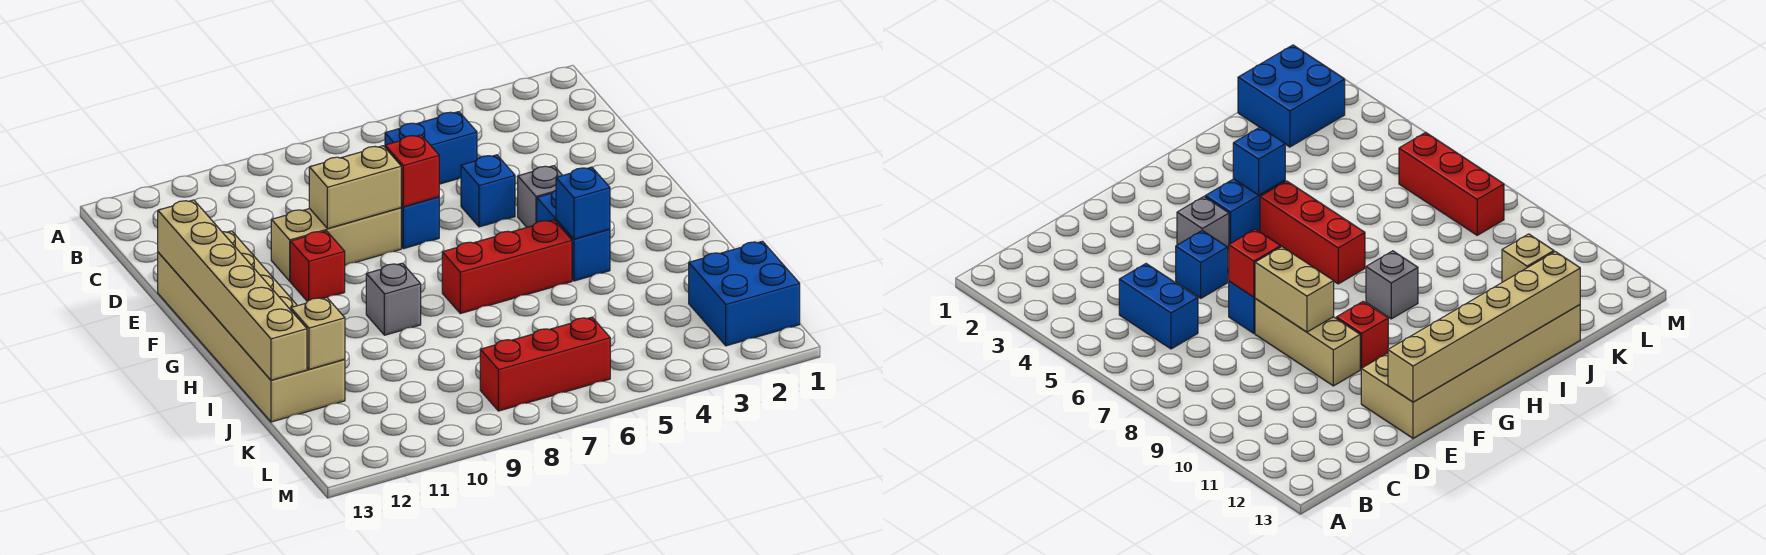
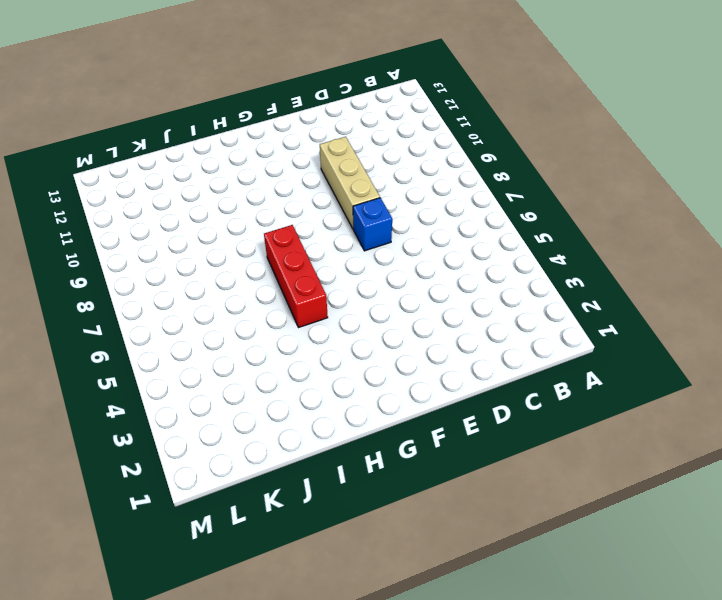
none -> blue brick C5:C6 level 1
none -> blue brick E5 level 1
none -> tan brick E12:J13 level 1

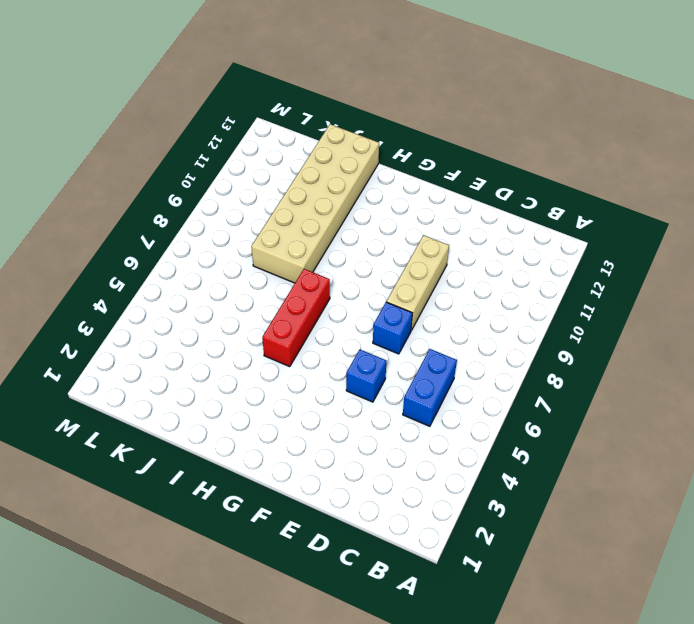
tan brick I8:J13 level 1 -> tan brick E12:J13 level 1
none -> grey brick F4 level 1
none -> red brick F10 level 1
none -> blue brick G4:H4 level 1

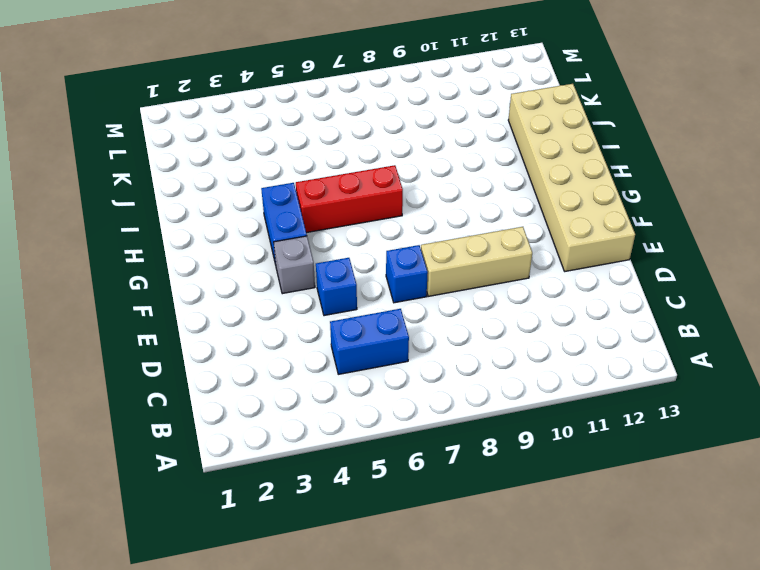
none -> red brick F10 level 1
none -> grey brick H9 level 1
none -> blue brick K1:L2 level 1

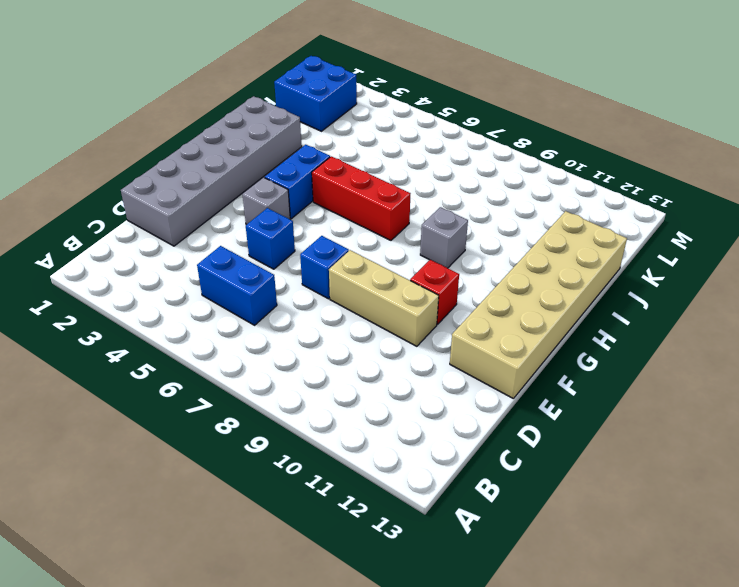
grey brick D1:I2 level 1 -> none
none -> red brick L6:L8 level 1
none -> red brick E7 level 2
none -> tan brick E8:E9 level 2

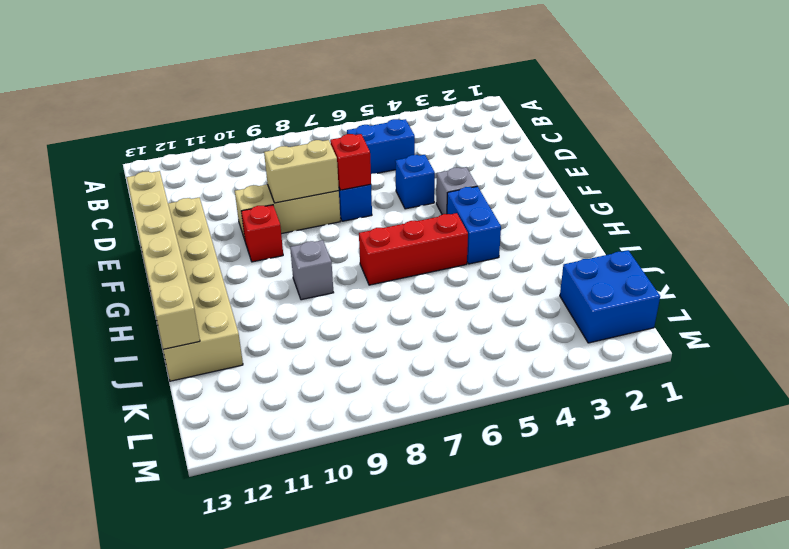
none -> red brick L6:L8 level 1
none -> blue brick H4 level 2
none -> tan brick J12 level 2

